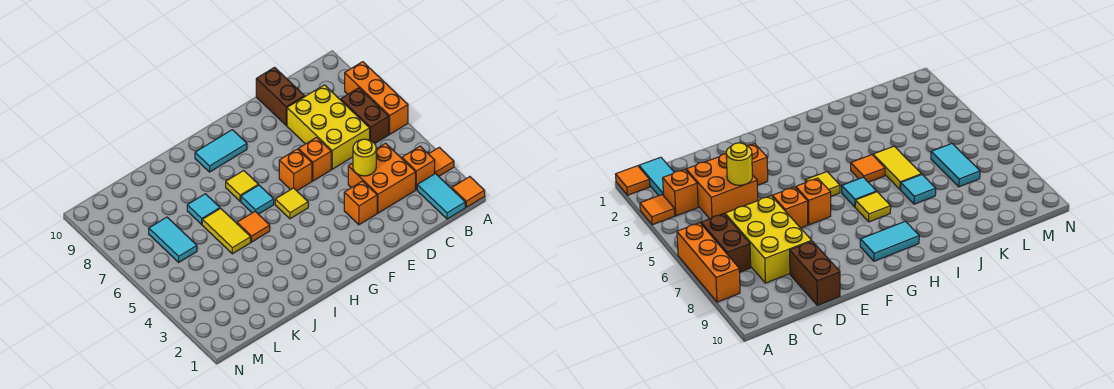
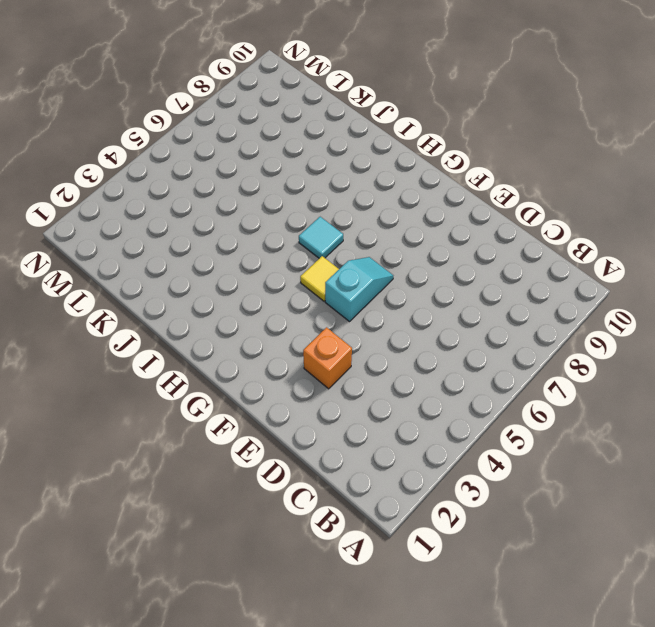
cyan slope F5:F6 level 1 top 5 -> orange brick F6 level 1
none -> orange tile A1 level 1
none -> orange tile A3 level 1
none -> orange brick A6:A8 level 1

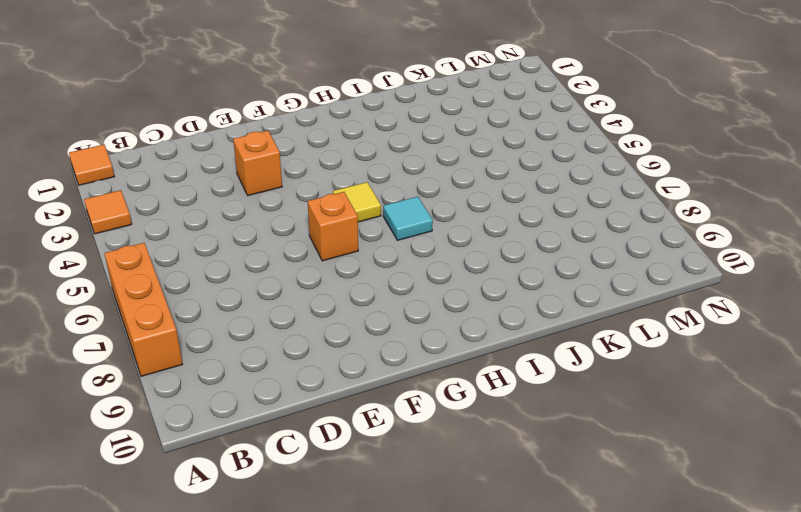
none -> cyan tile B1:B2 level 1
none -> orange brick B3 level 1
none -> brown brick B6:B7 level 1

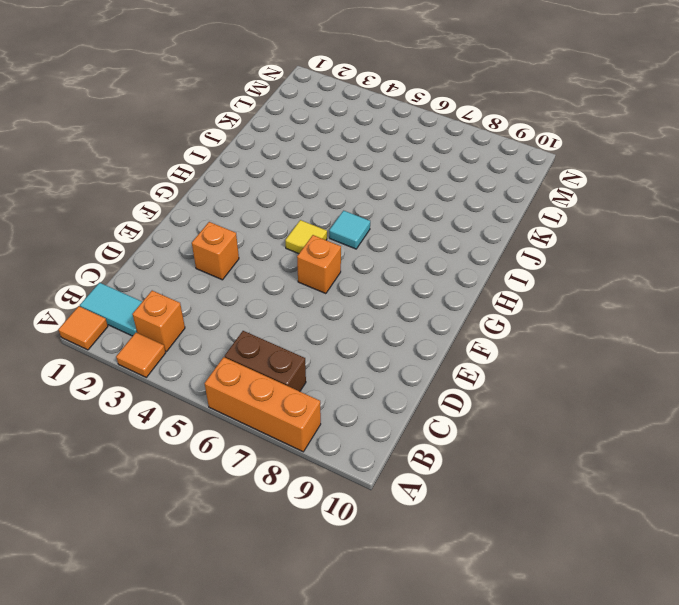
none -> orange brick C3:D4 level 1
none -> yellow brick C6:D8 level 1
none -> brown brick D9:D10 level 1

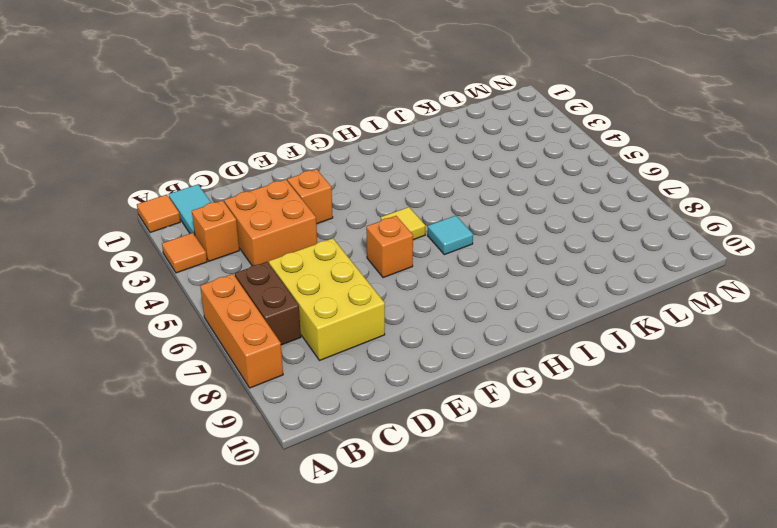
none -> brown brick D9:D10 level 1
none -> orange brick E6 level 1
none -> cyan tile G9:H9 level 1

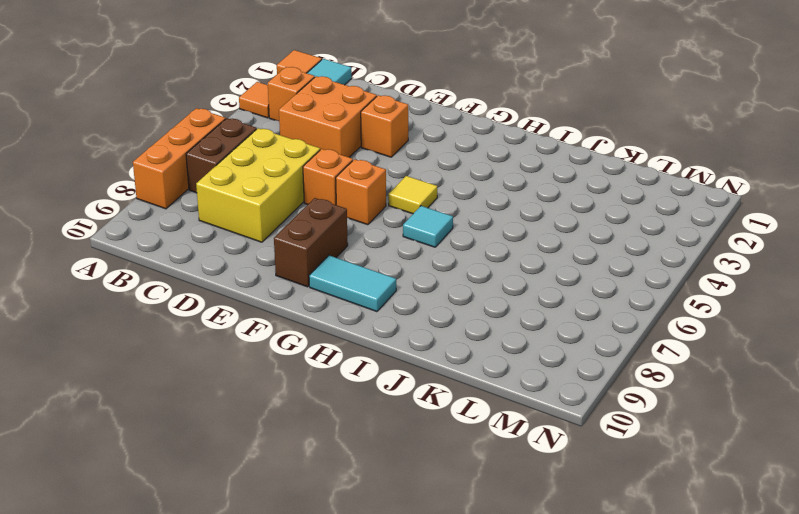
brown brick F8:F9 level 1 -> brown brick D9:D10 level 1
none -> yellow tile H7 level 1
none -> orange tile I5 level 1
none -> yellow tile J5:J6 level 1

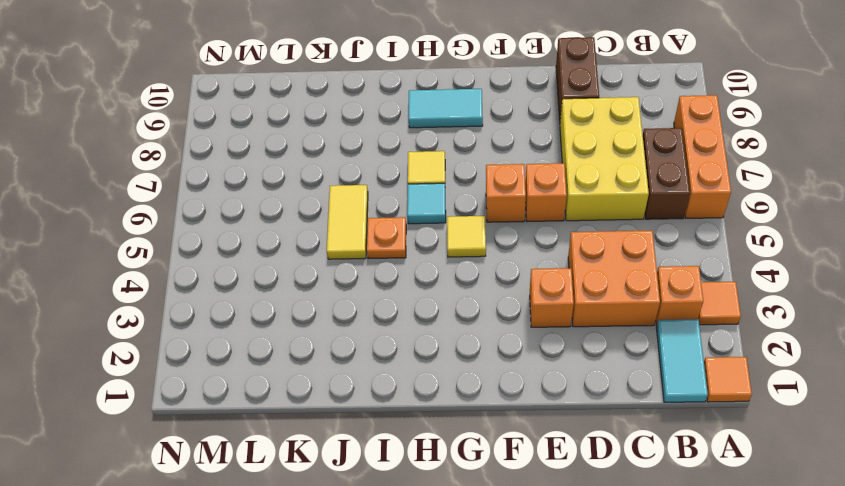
orange plate I5 level 1 -> orange tile I5 level 1
none -> cyan tile J7 level 1
none -> cyan tile L6:L7 level 1
none -> yellow round brick D4 level 2

